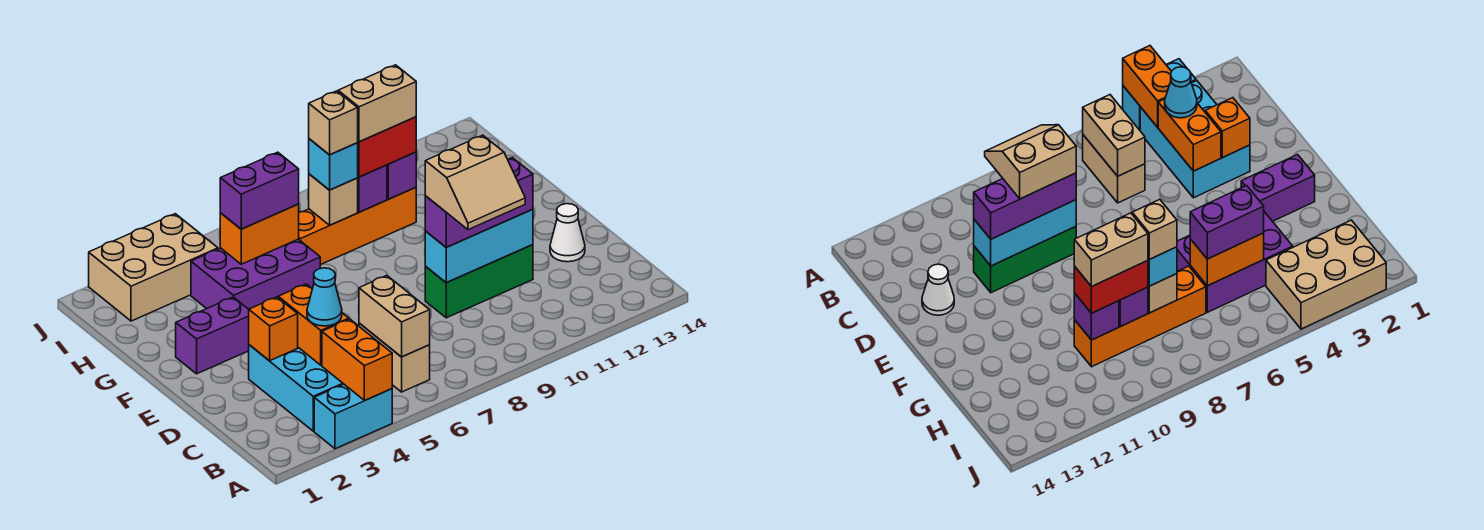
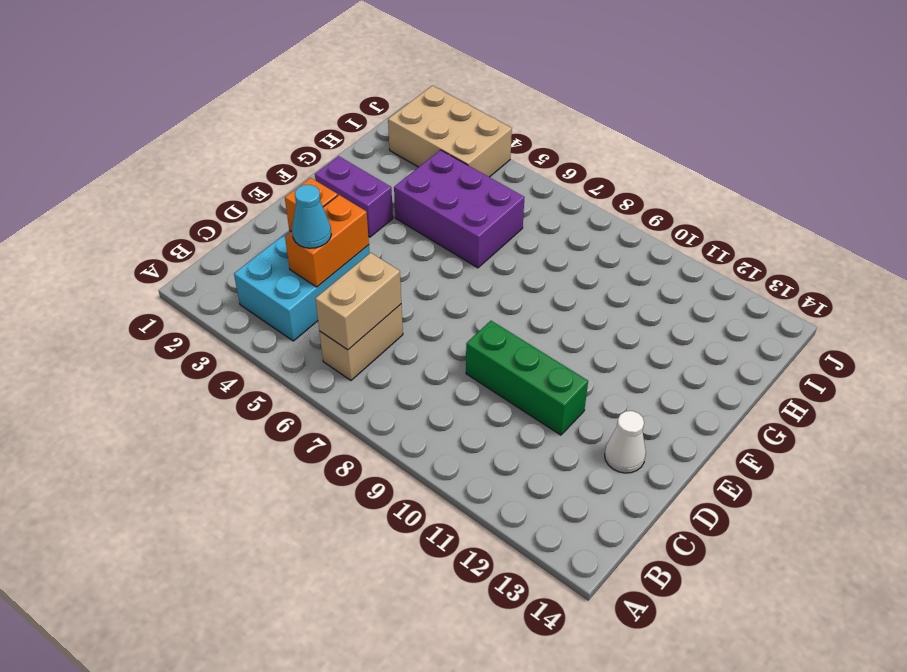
none -> cyan brick A3:A4 level 1
none -> orange brick H7:H10 level 1
none -> orange brick A4:B4 level 2

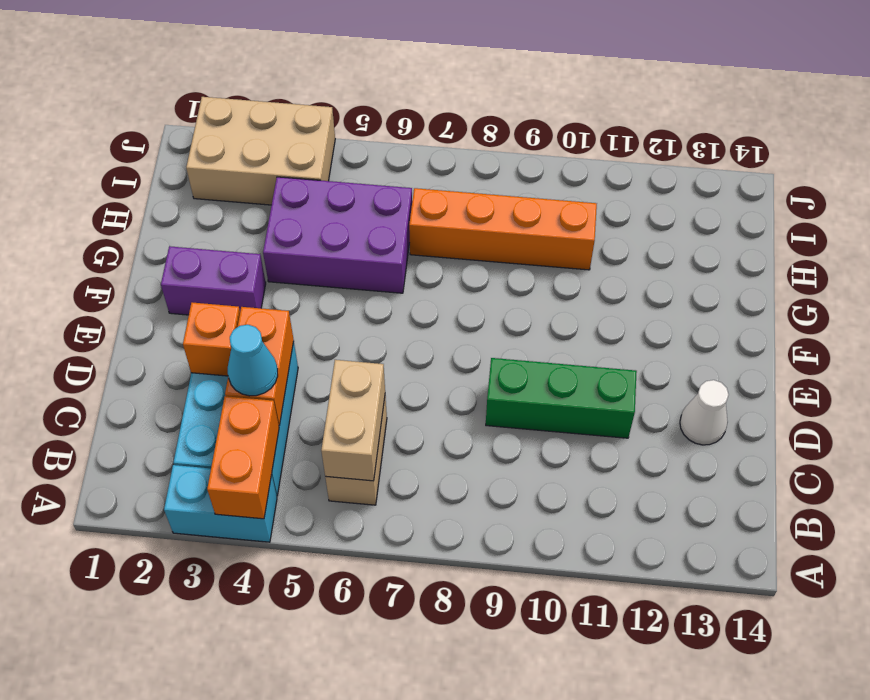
none -> cyan brick D9:D11 level 2
none -> orange brick H5:H6 level 2
none -> tan brick H8 level 2

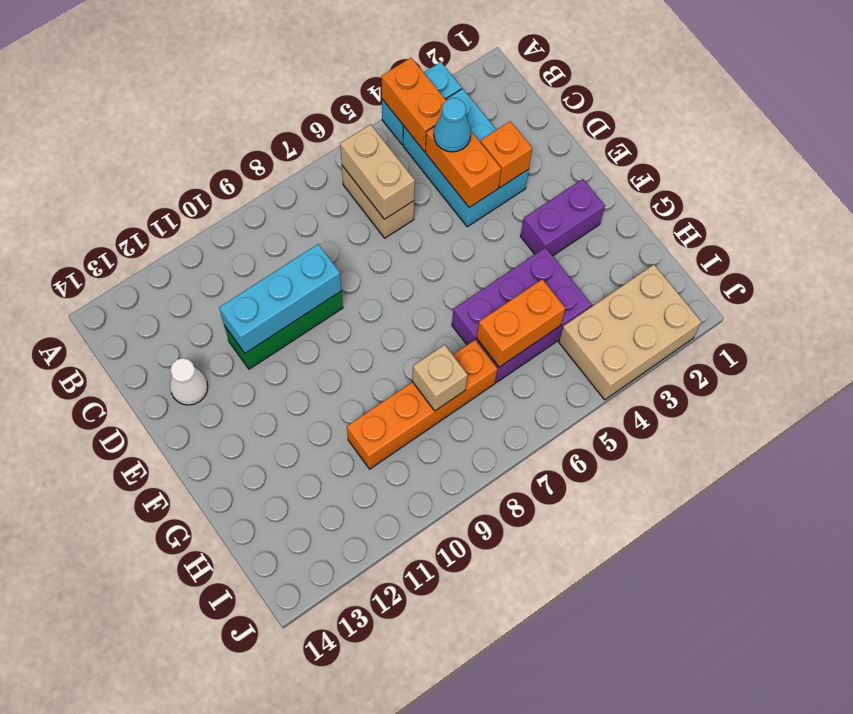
none -> purple brick H9 level 2
none -> purple brick H10 level 2
none -> purple brick D9:D11 level 3

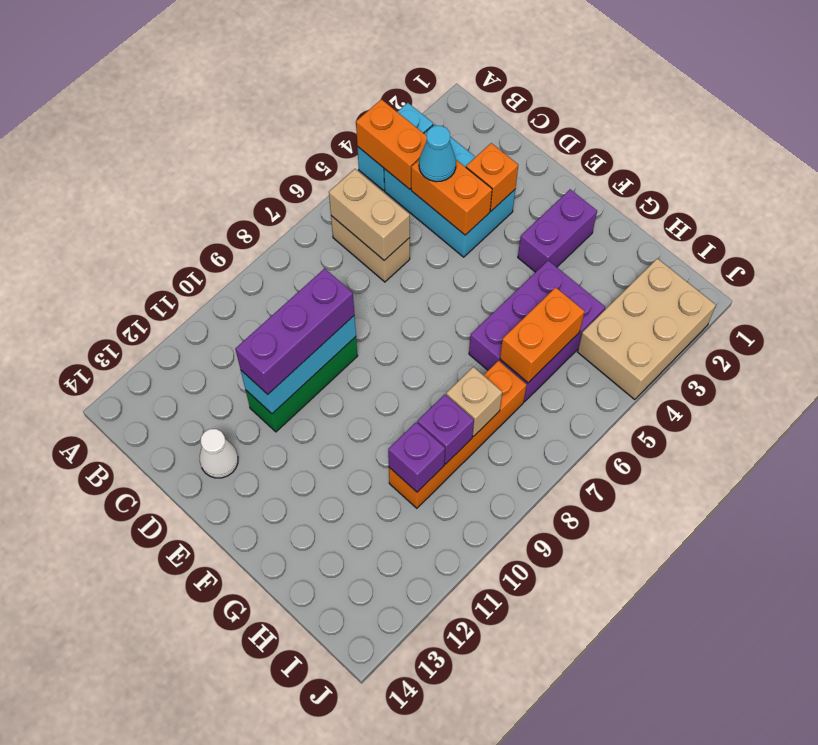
none -> purple brick H5:H6 level 3
none -> cyan brick H8 level 3
none -> red brick H9:H10 level 3

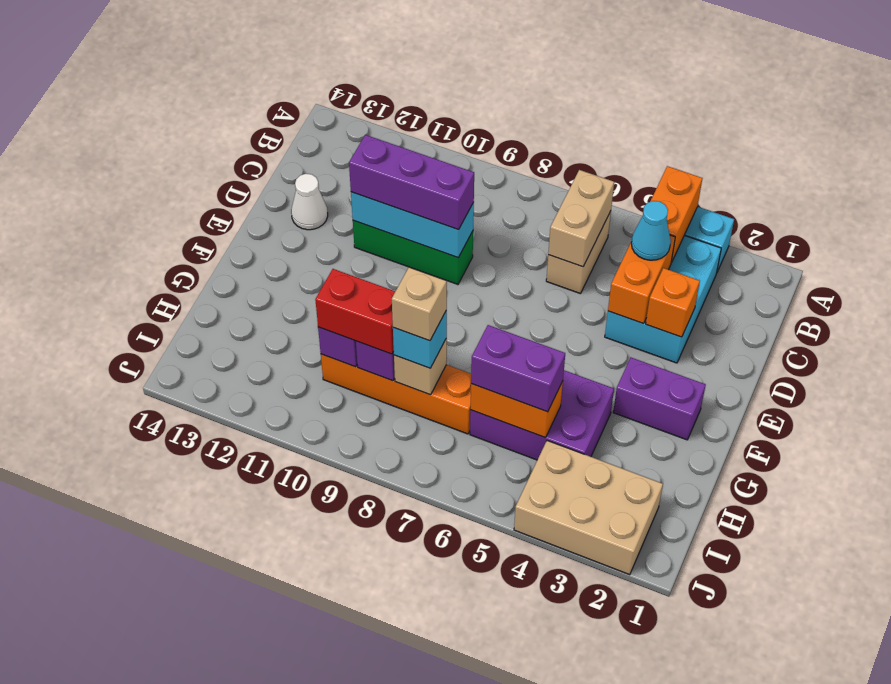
none -> tan slope C9:D10 level 4 top D
none -> tan brick H9:H10 level 4

